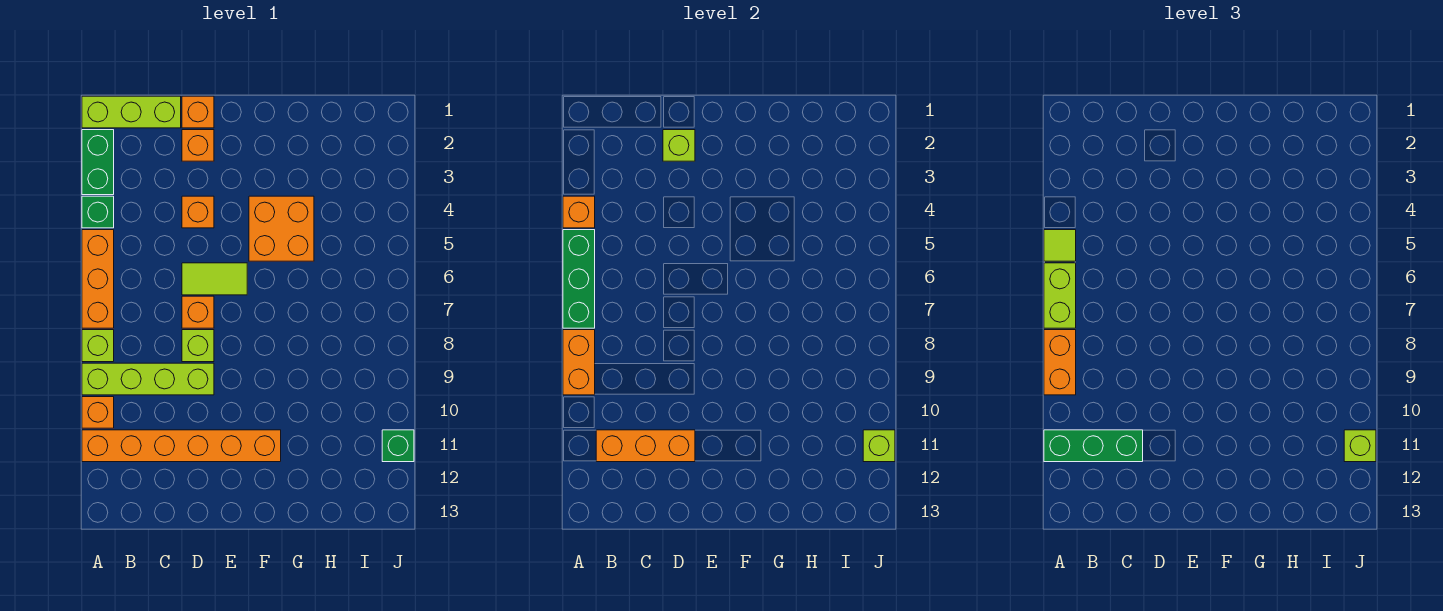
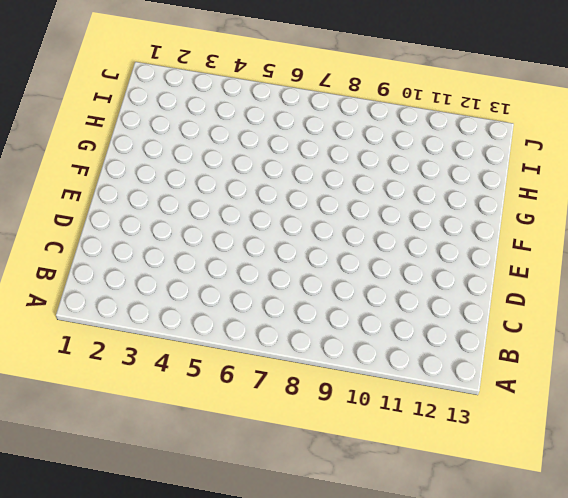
none -> lime brick A1:C1 level 1
none -> green brick A2:A3 level 1
none -> green brick A4 level 1

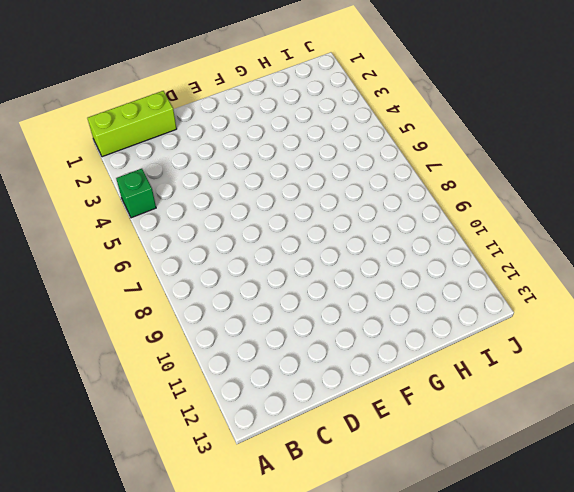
none -> green brick A2:A3 level 1
none -> orange brick A5:A7 level 1
none -> lime brick A8 level 1

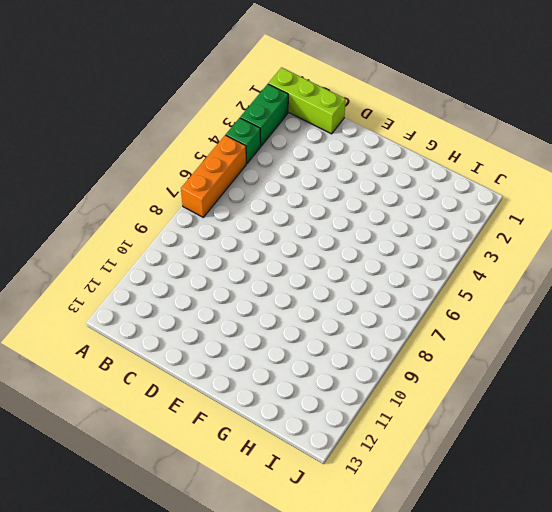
none -> lime brick A8 level 1
none -> lime brick A9:D9 level 1
none -> orange brick A10 level 1

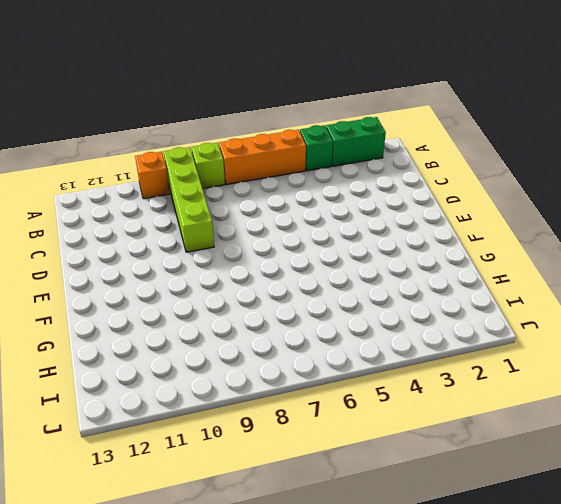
none -> lime brick A1:C1 level 1
none -> orange brick A11:F11 level 1
none -> orange brick D1 level 1

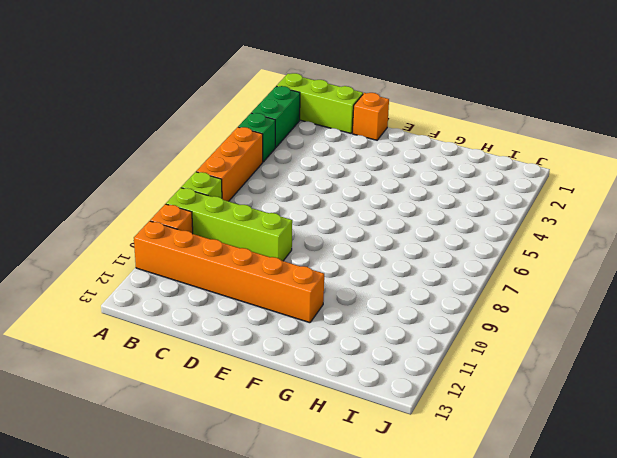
none -> orange brick D2 level 1
none -> orange brick D4 level 1
none -> lime tile D6:E6 level 1

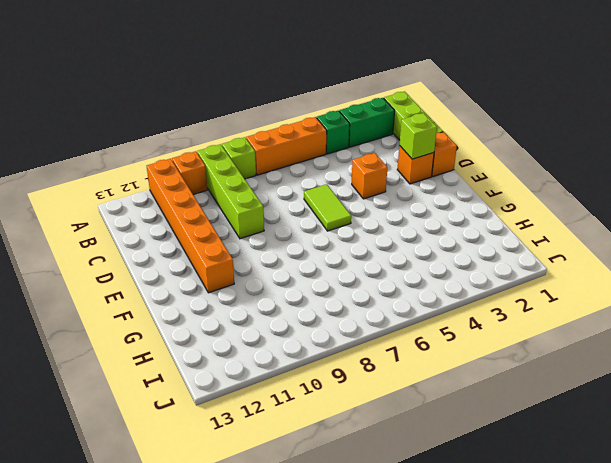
none -> orange brick D7 level 1
none -> lime brick D8 level 1
none -> orange brick F4:G5 level 1

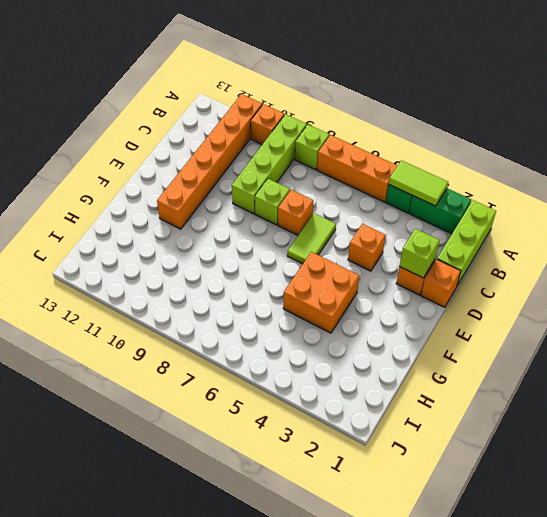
lime tile A3:A4 level 2 -> orange brick A4 level 2
none -> green brick J11 level 1
none -> green brick A5:A7 level 2
none -> orange brick A8:A9 level 2

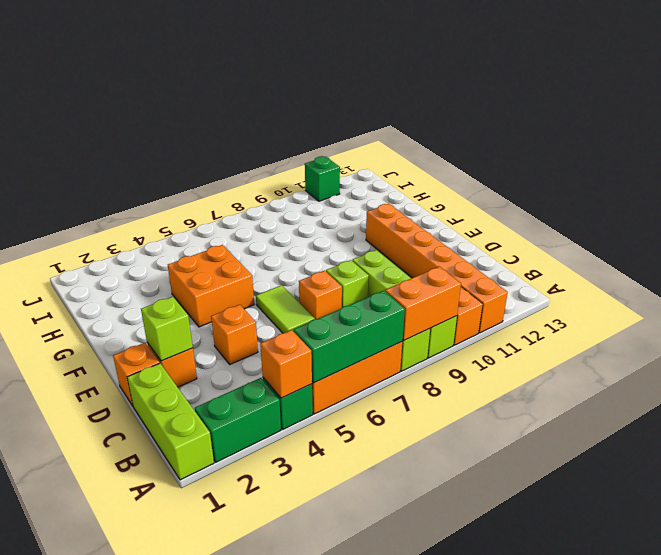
none -> orange brick B11:D11 level 2
none -> lime brick J11 level 2
none -> lime tile A5 level 3

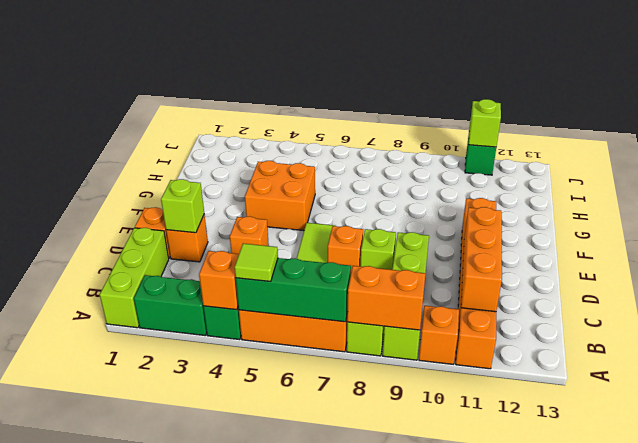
none -> lime brick A6:A7 level 3
none -> orange brick A8:A9 level 3
none -> green brick A11:C11 level 3

